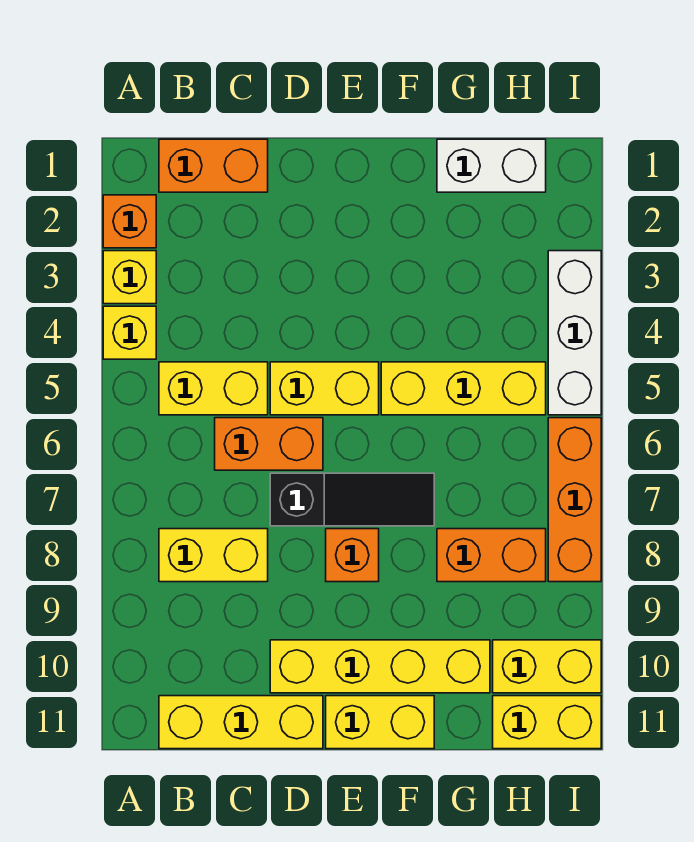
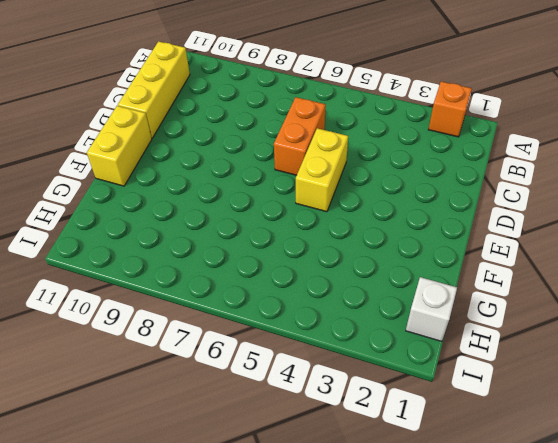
white brick H1 level 1 -> white brick G1:H1 level 1
none -> yellow brick A3 level 1
none -> yellow brick A4 level 1
none -> orange brick B1:C1 level 1

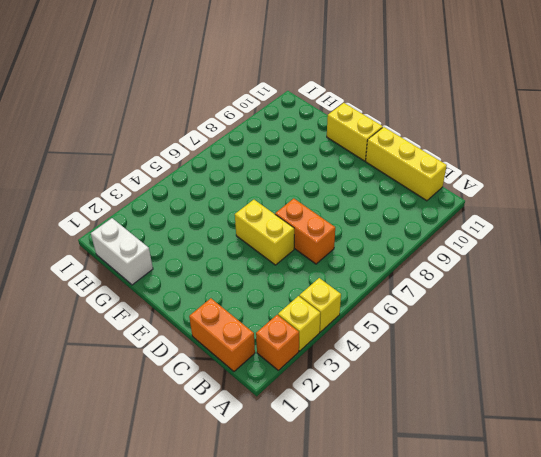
none -> yellow brick B5:C5 level 1
none -> yellow brick B8:C8 level 1
none -> black slope D7:F7 level 1 top D

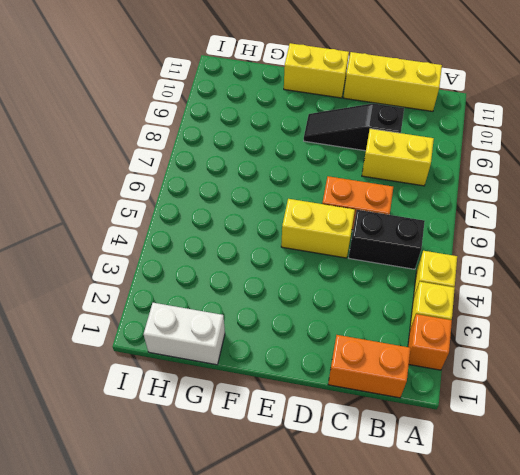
black brick B5:C5 level 1 -> yellow brick B5:C5 level 1
black slope C9:E9 level 1 top C -> black slope D7:F7 level 1 top D
none -> yellow brick D10:G10 level 1
none -> orange brick E8 level 1
none -> yellow brick F5:H5 level 1

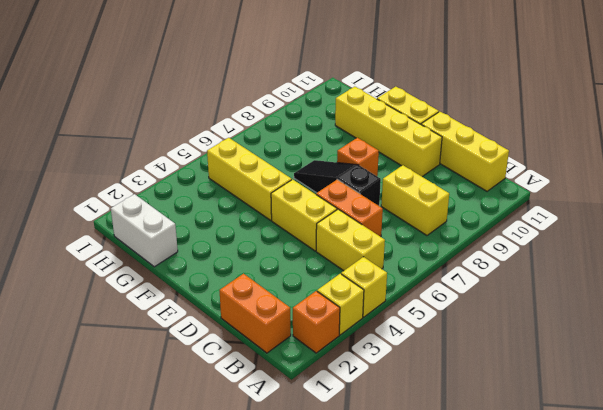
none -> orange brick G8:H8 level 1
none -> yellow brick H10:I10 level 1
none -> yellow brick H11:I11 level 1

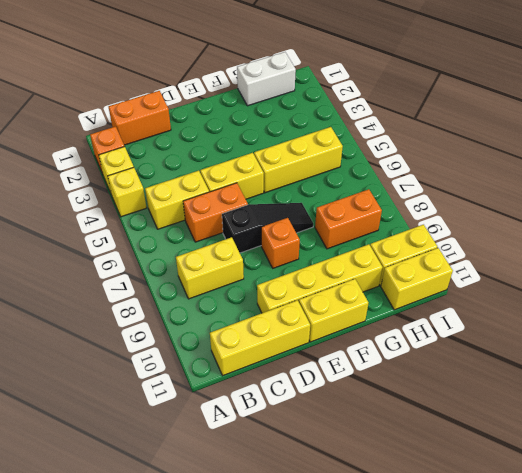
none -> white brick I3:I5 level 1
none -> orange brick I6:I8 level 1

